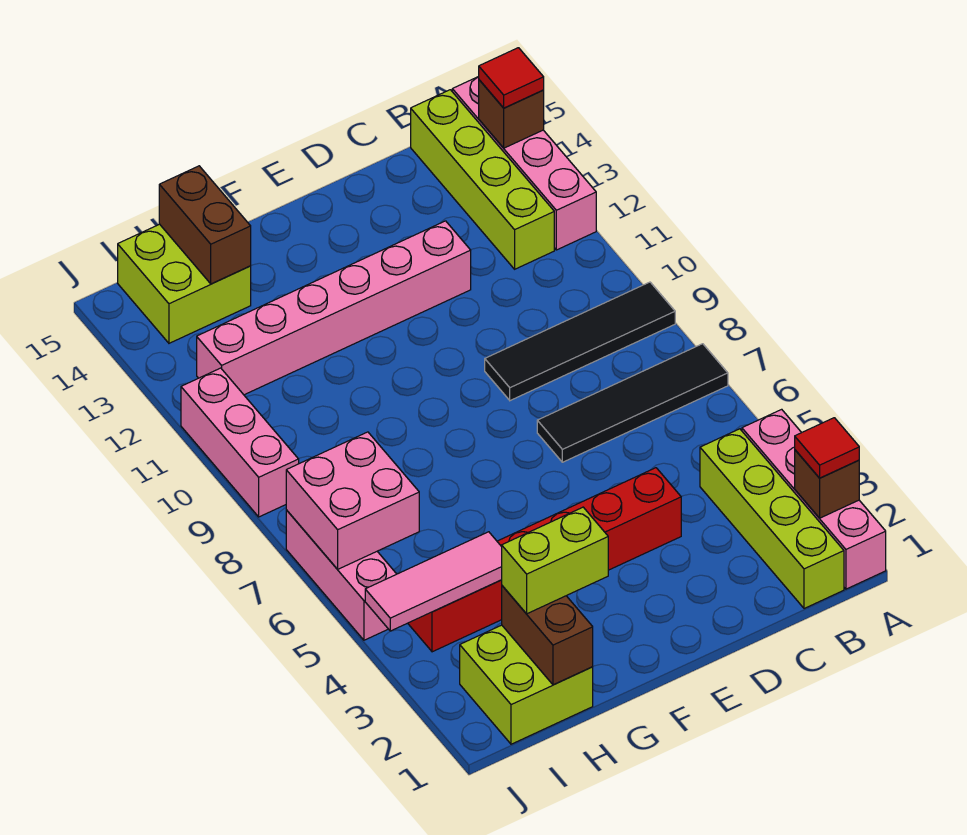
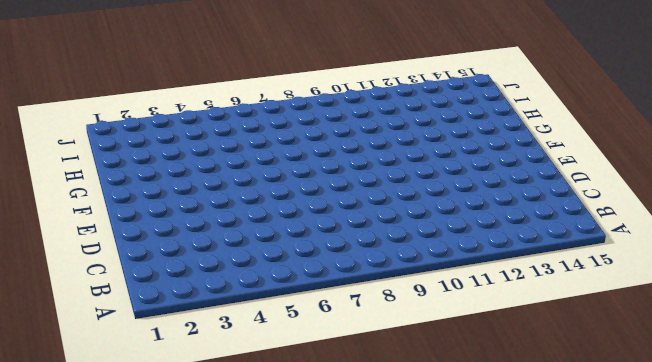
none -> pink brick A1:A4 level 1
none -> black tile A7:D7 level 1
none -> black tile A9:D9 level 1

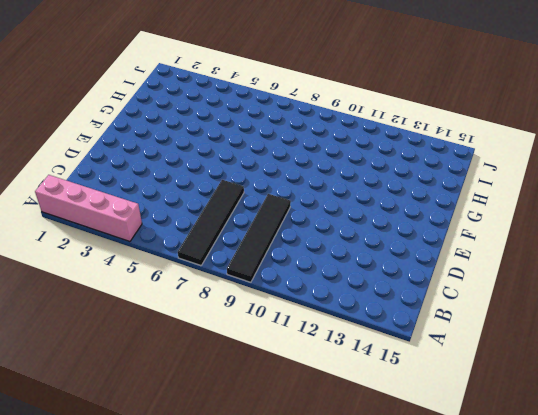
none -> pink brick A12:A15 level 1
none -> lime brick B1:B4 level 1
none -> lime brick B12:B15 level 1

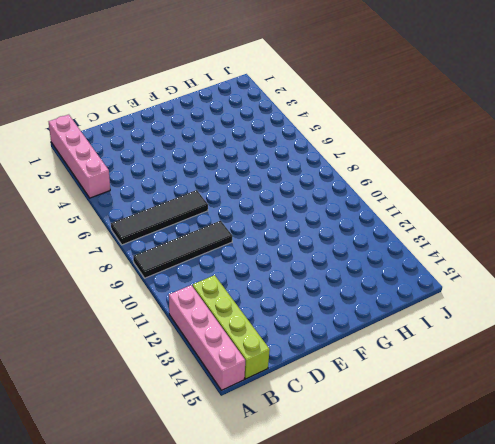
none -> lime brick B1:B4 level 1
none -> red brick D4:I4 level 1
none -> pink brick D12:I12 level 1

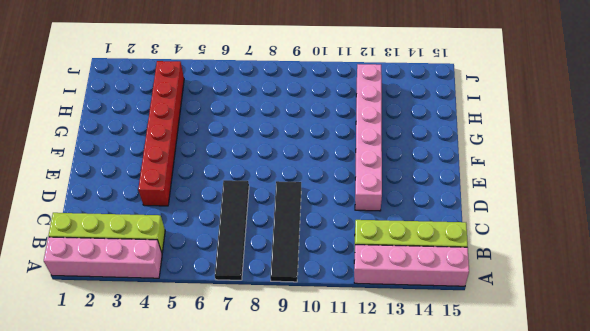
none -> lime brick H1:I2 level 1
none -> lime brick H14:I15 level 1
none -> pink brick J5:J7 level 1

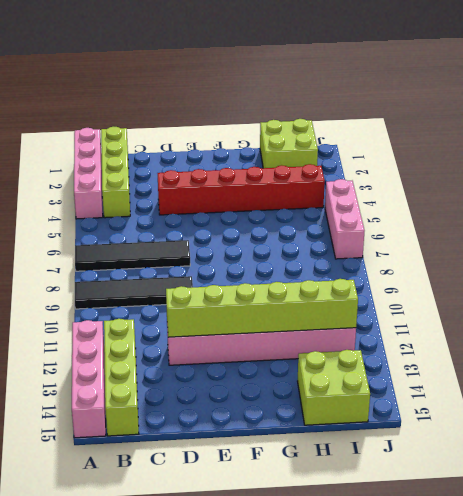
lime brick D12:I12 level 2 -> none
none -> pink brick J9:J11 level 1
none -> brown brick A2 level 2
none -> brown brick A14 level 2

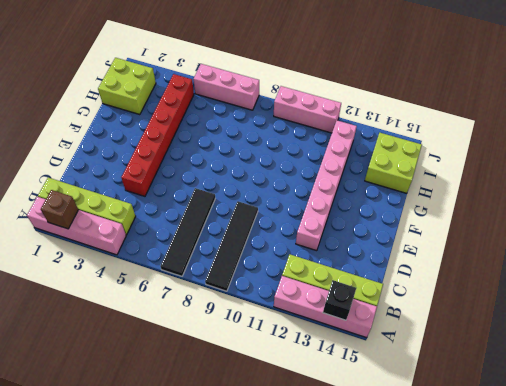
black brick A14 level 2 -> brown brick A14 level 2
none -> brown brick H1:H2 level 2
none -> pink tile H4:J4 level 2
none -> brown brick H14:H15 level 2

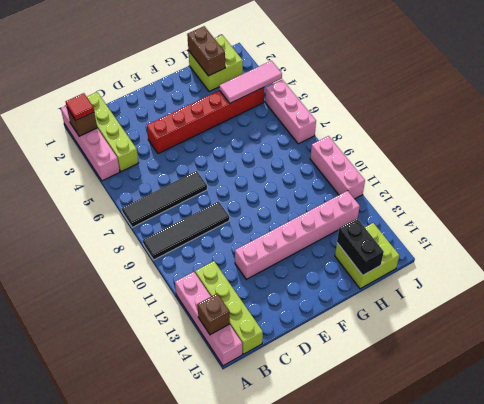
black brick H14:H15 level 2 -> brown brick H14:H15 level 2
none -> pink brick I6:J7 level 2
none -> red tile A14 level 3
none -> lime brick G2:H2 level 3

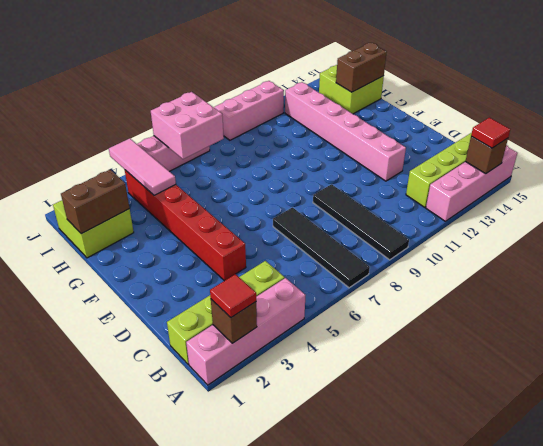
none -> lime brick G2:H2 level 3

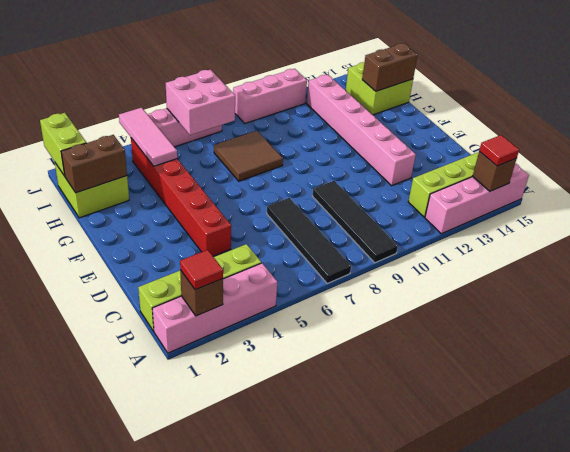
brown tile G7:H8 level 1 -> none
lime brick I1:J1 level 2 -> lime brick G2:H2 level 3

